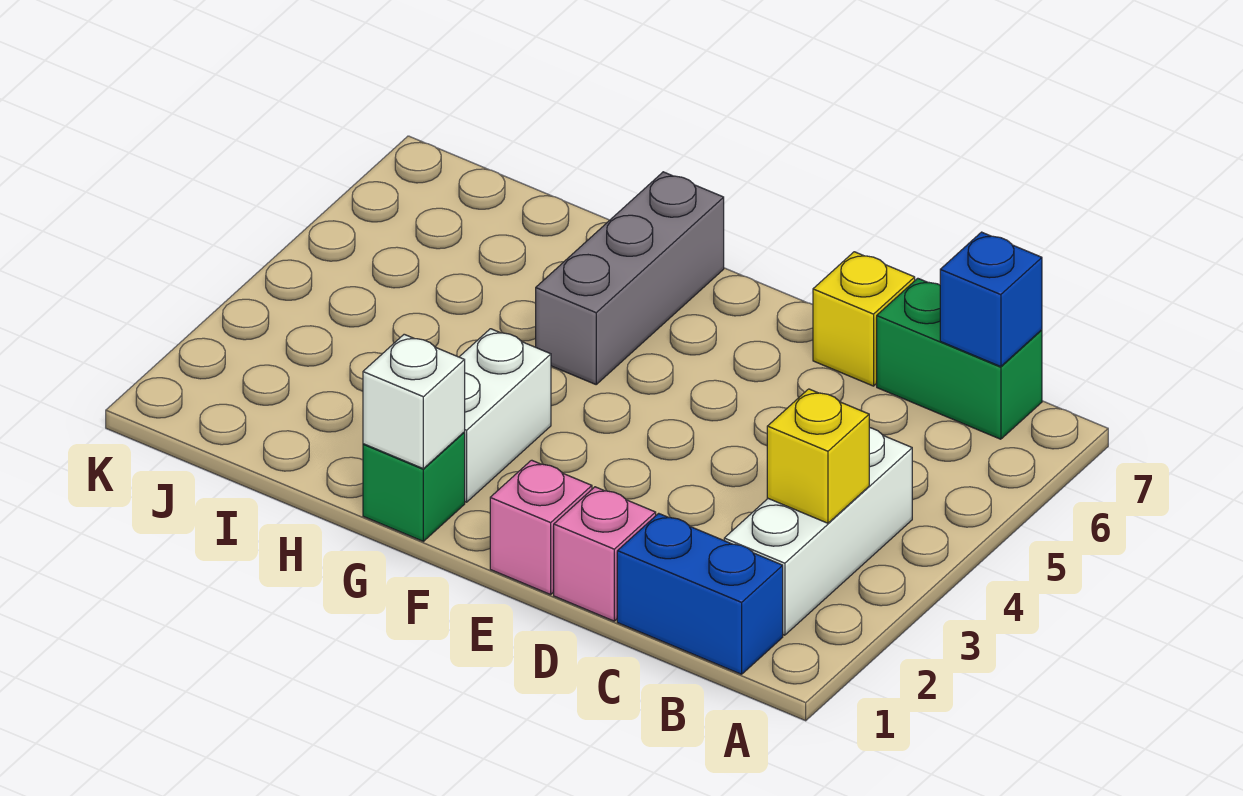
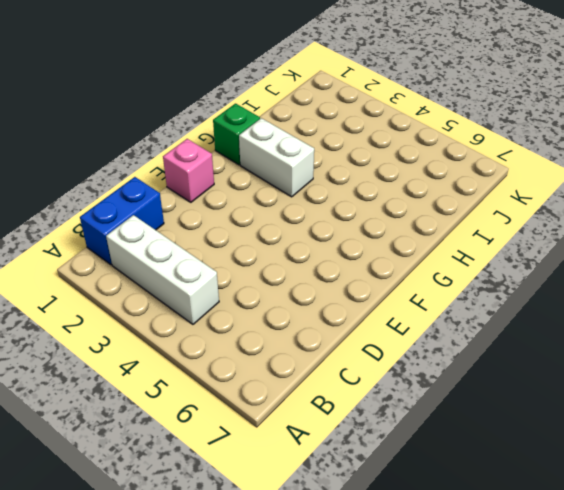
none -> green brick B7:C7 level 1
none -> pink brick D1 level 1
none -> yellow brick D7 level 1

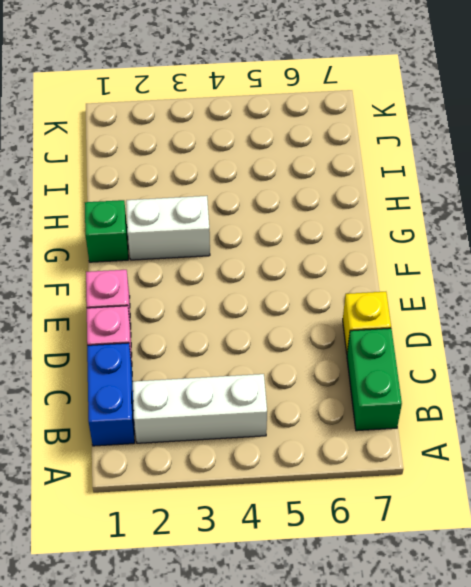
none -> grey brick G5:G7 level 1
none -> yellow brick B3 level 2
none -> blue brick B7 level 2

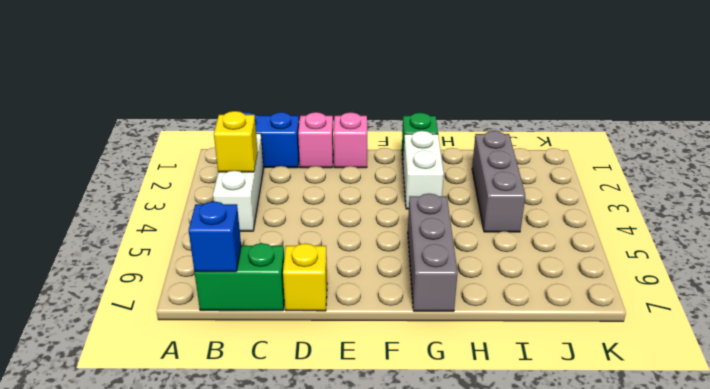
grey brick I2:I4 level 1 -> none
none -> white brick G1 level 2

